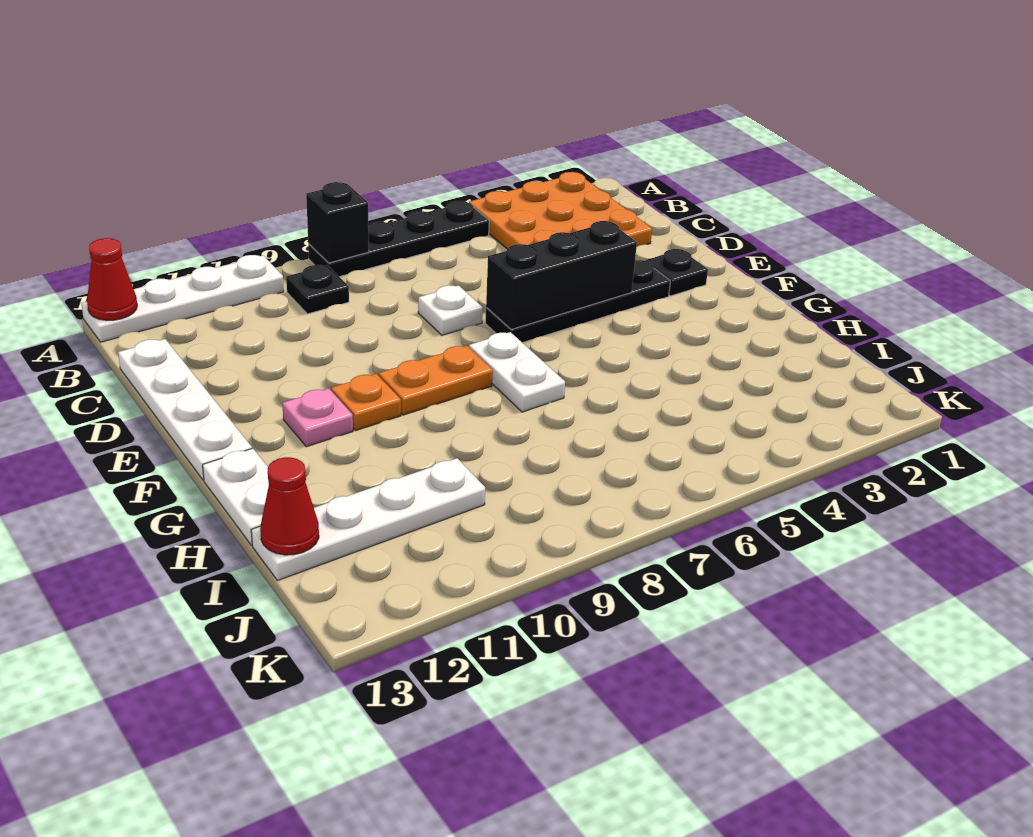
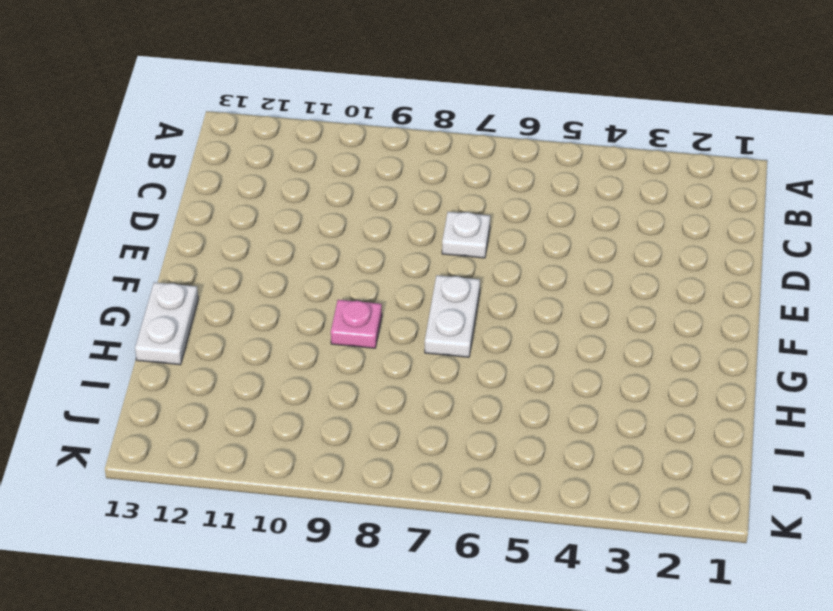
pink plate G9 level 1 -> pink plate F11 level 1
none -> orange plate A2:C4 level 1
none -> black plate A5:A8 level 1
none -> white plate A10:A13 level 1

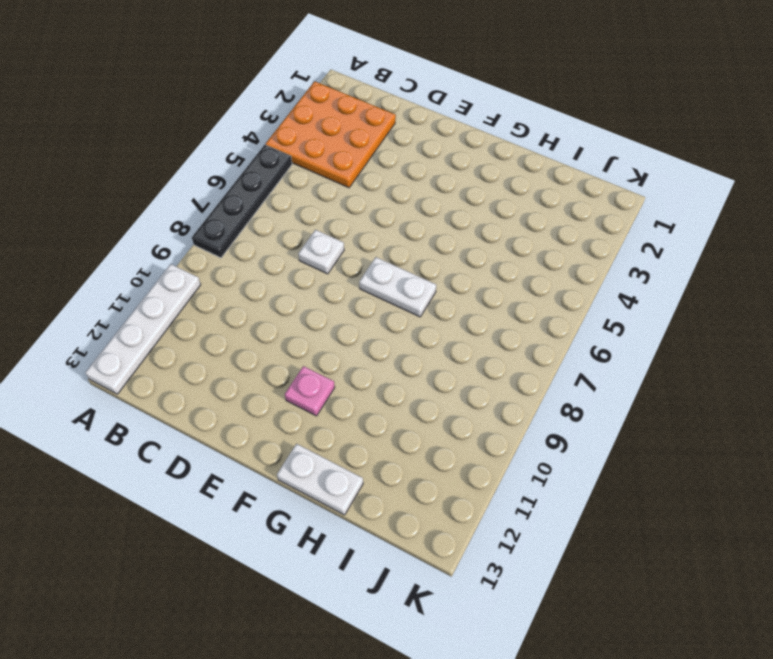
none -> black plate B9 level 1
none -> white plate C13:F13 level 1
none -> black plate E2 level 1

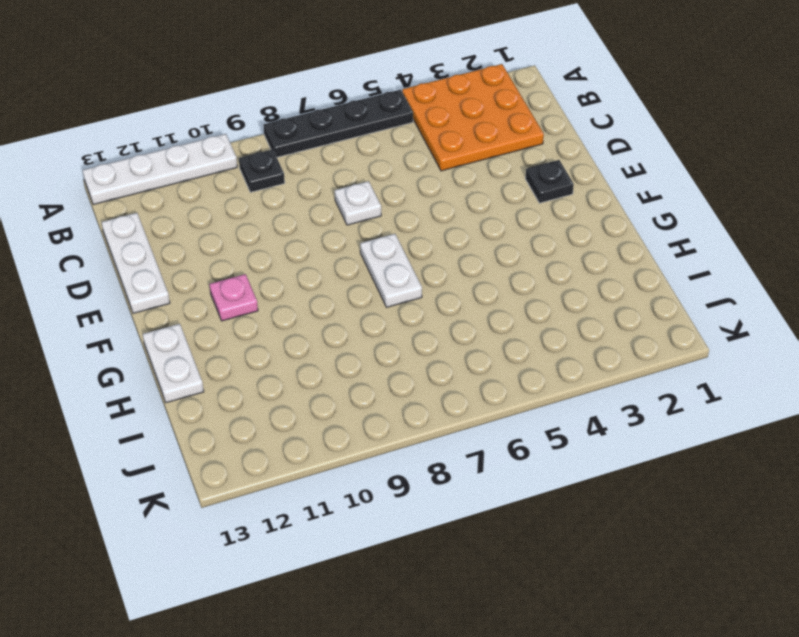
white plate C13:E13 level 1 -> white plate C13:F13 level 1
none -> black plate E3:E6 level 1
none -> orange plate F8:F9 level 1
none -> orange plate F10 level 1

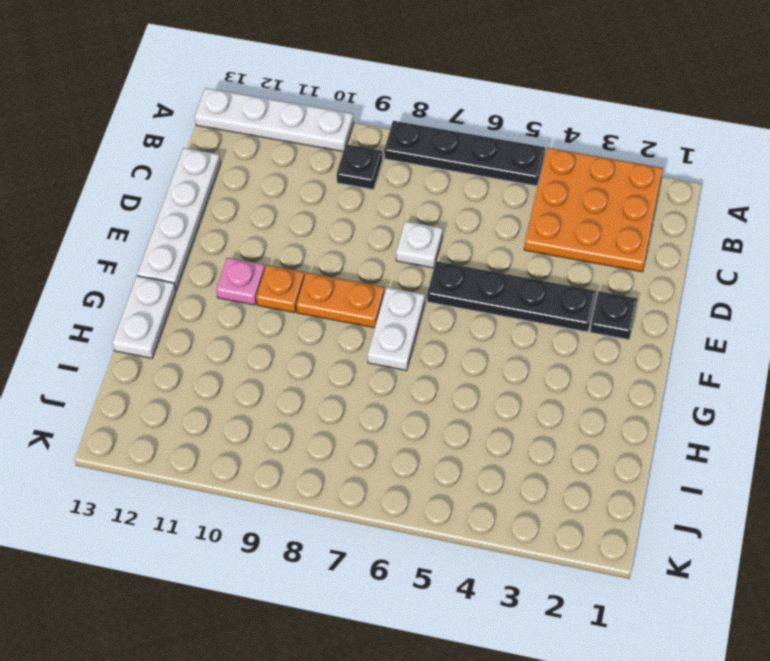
none -> white plate I10:I13 level 1
none -> black brick A8 level 2
none -> red cone A13 level 2

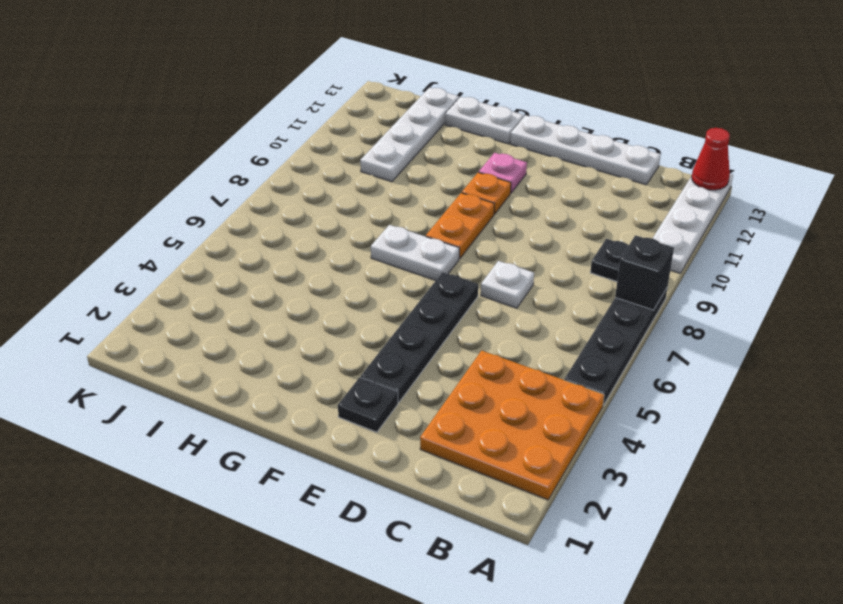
none -> black brick E4:E6 level 2
none -> red cone I13 level 2

